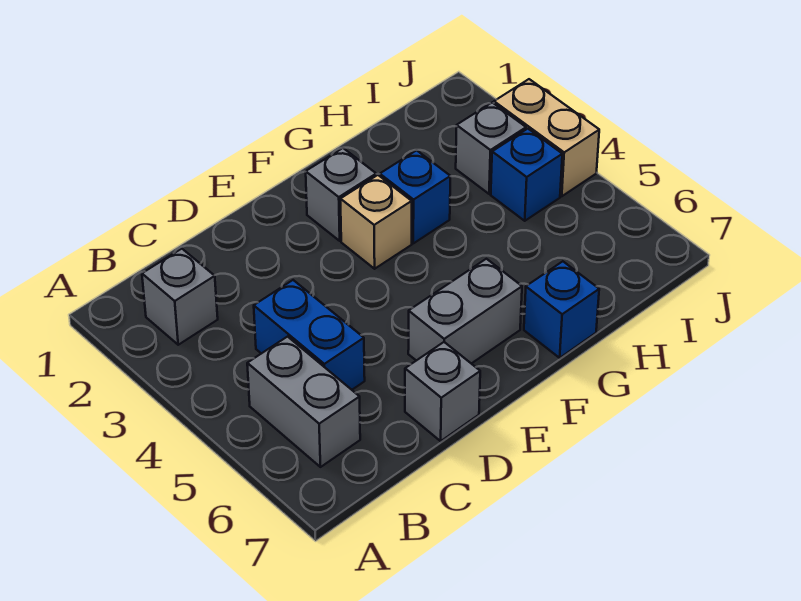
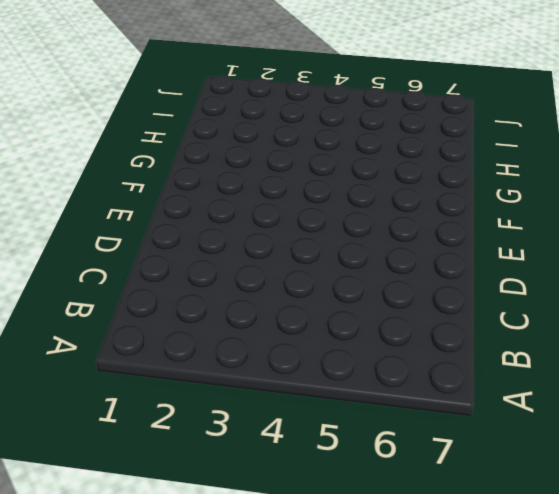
none -> grey brick B2 level 1
none -> grey brick B5:B6 level 1
none -> blue brick C4:C5 level 1

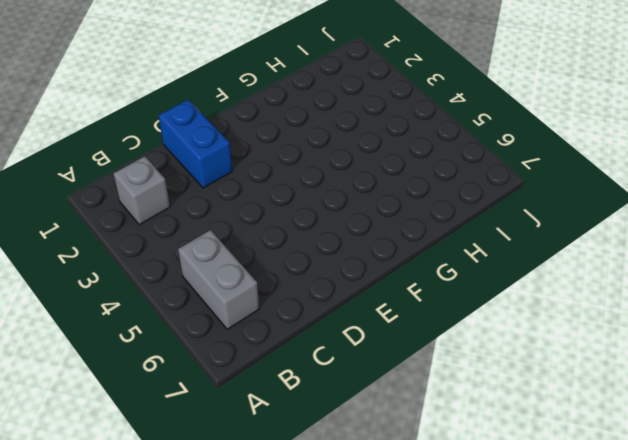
blue brick D1:D2 level 1 -> blue brick C4:C5 level 1
none -> grey brick D7 level 1
none -> grey brick E6:F6 level 1
none -> grey brick F2 level 1

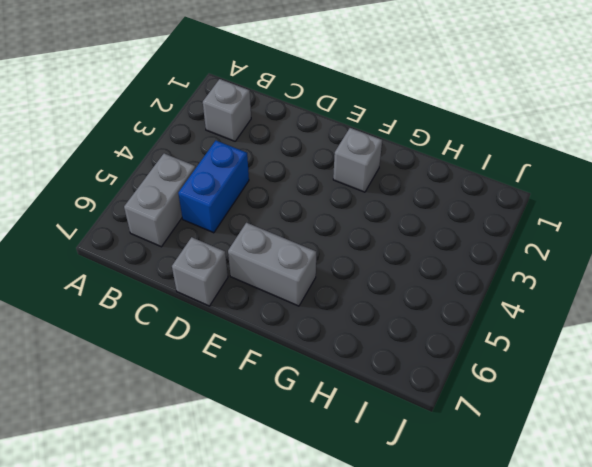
none -> tan brick F3 level 1
none -> blue brick G3 level 1
none -> blue brick G7 level 1

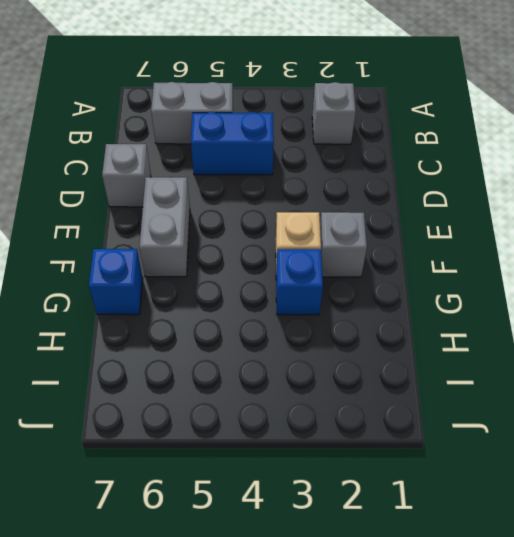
none -> grey brick I3 level 1
none -> blue brick I4 level 1
none -> tan brick J3:J4 level 1

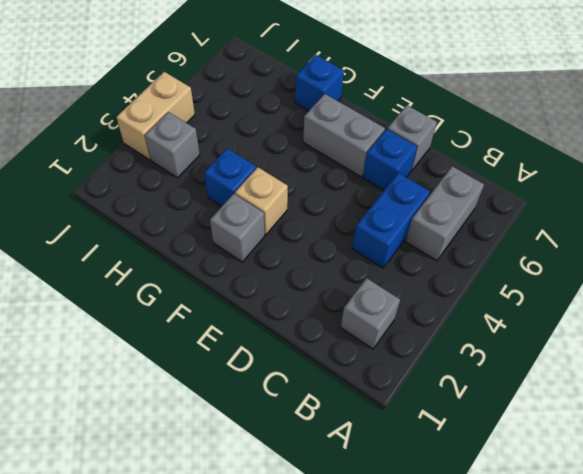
blue brick D6 level 1 -> blue brick I4 level 1

